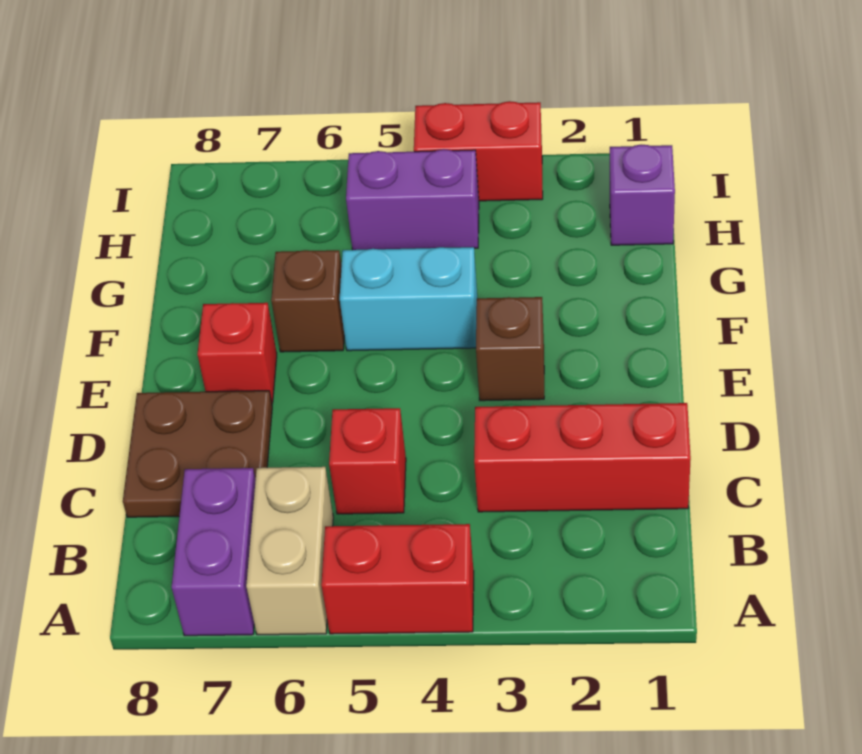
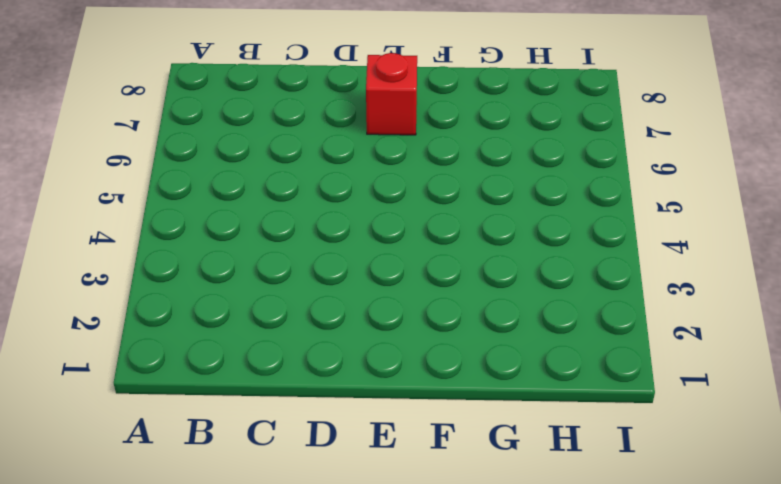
none -> red brick A4:A5 level 1
none -> tan brick A6:B6 level 1
none -> purple brick A7:B7 level 1

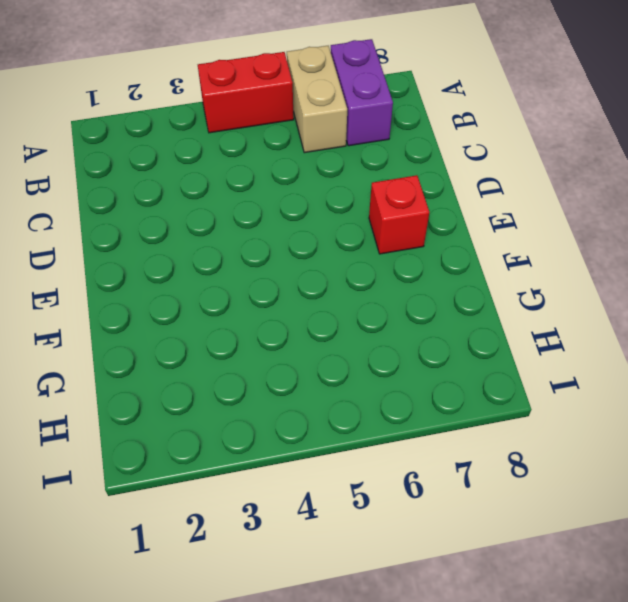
none -> red brick C1:C3 level 1
none -> red brick C5 level 1
none -> brown plate C7:D8 level 1

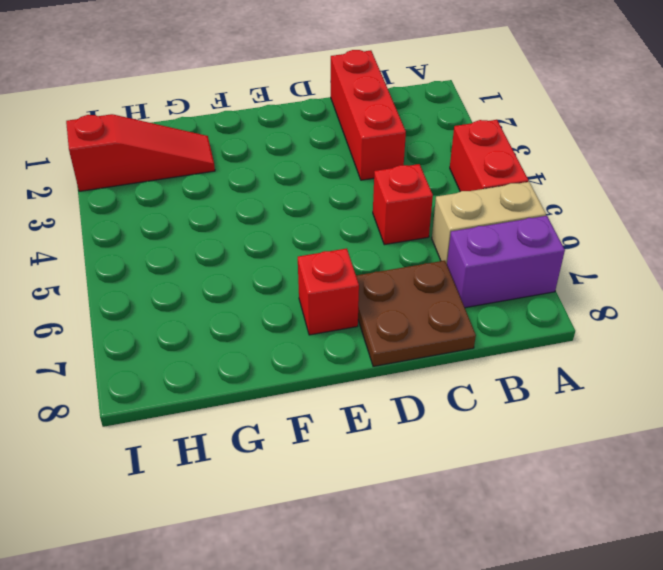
red slope G2:I2 level 1 top I -> none
none -> brown brick E3 level 1
none -> cyan brick F4:F5 level 1
none -> brown brick F6 level 1

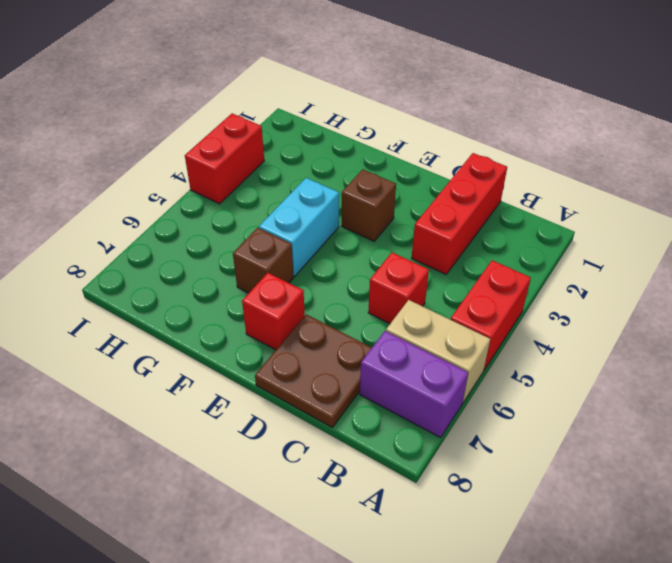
none -> purple brick H1 level 1
none -> purple brick H4:H5 level 1

